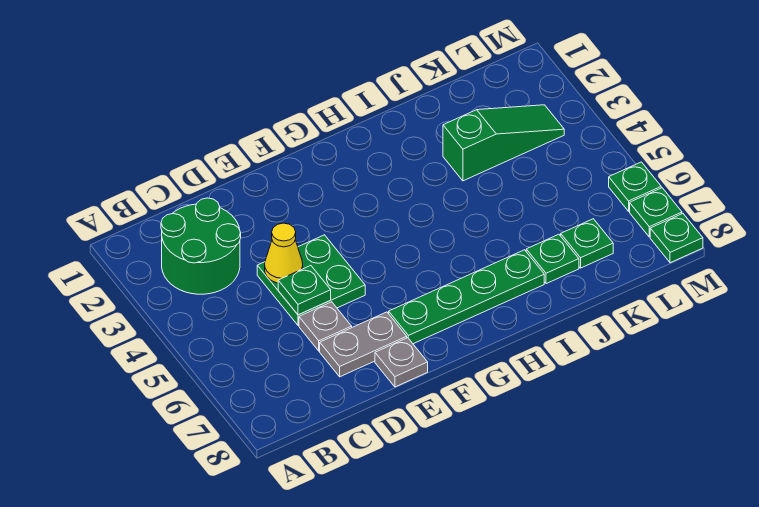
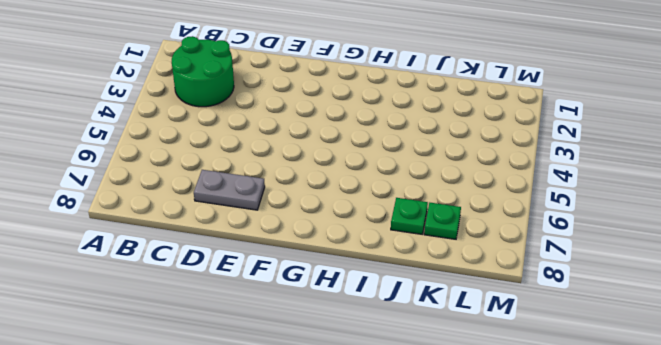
none -> green plate D4:E5 level 1
none -> grey plate D6 level 1
none -> grey plate E8 level 1

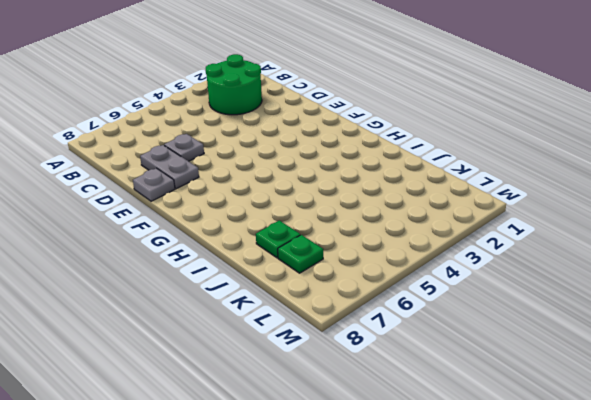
none -> green plate D4:E5 level 1
none -> green plate F7:I7 level 1
none -> green slope J3:L3 level 1 top J

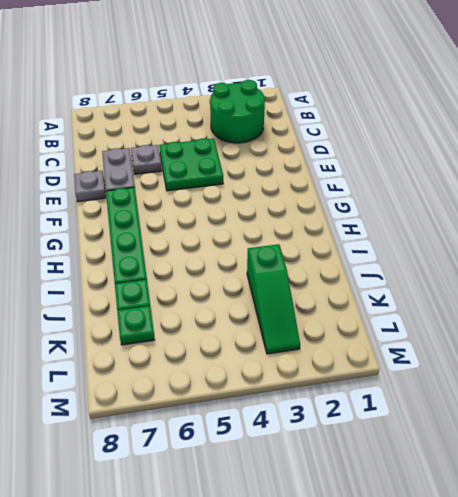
none -> green plate M6 level 1
none -> green plate M7 level 1
none -> green plate M8 level 1

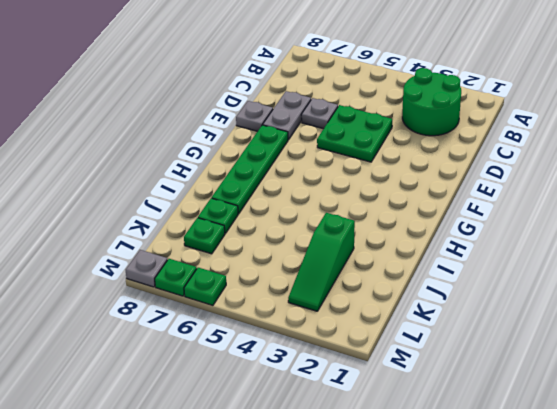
grey plate M8 level 1 -> green plate M8 level 1
none -> yellow cone D4 level 2
none -> green plate D5 level 2

